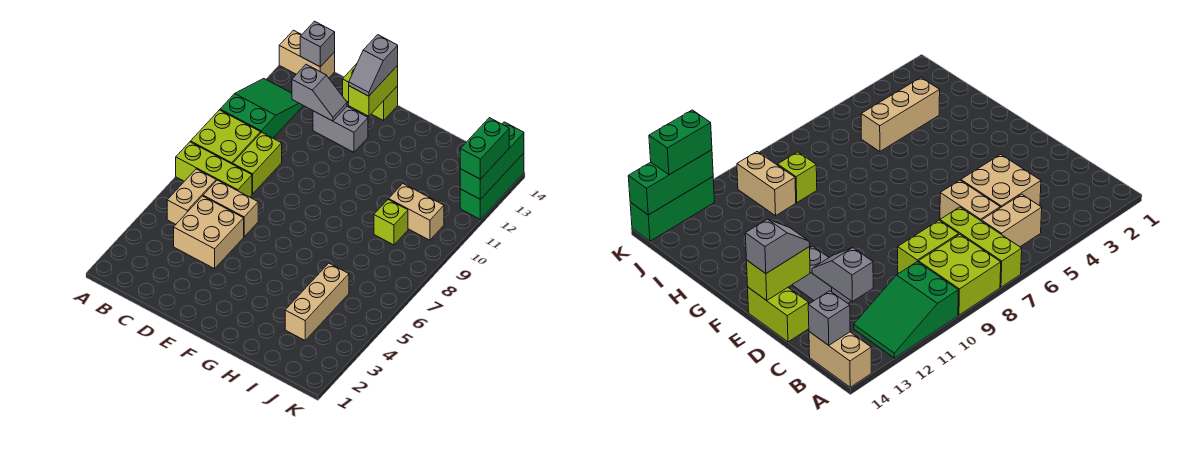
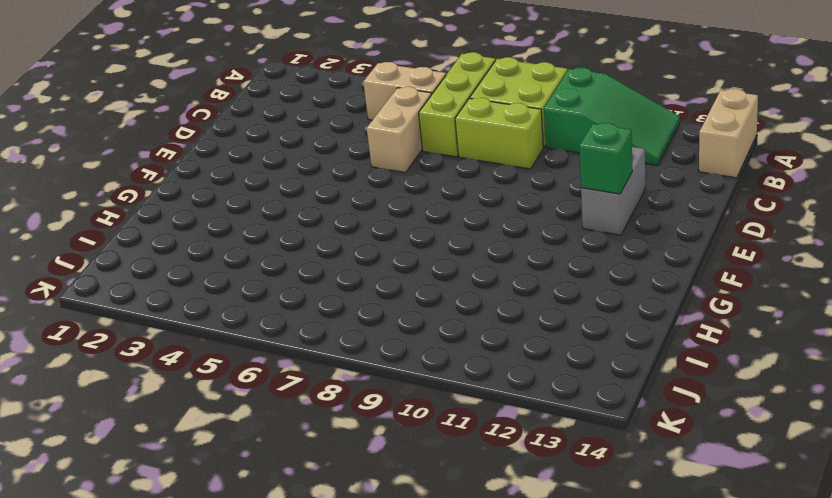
green brick E12 level 2 -> none
none -> tan brick C4:D5 level 1
none -> lime brick D14:E14 level 1
none -> tan brick I3:I5 level 1

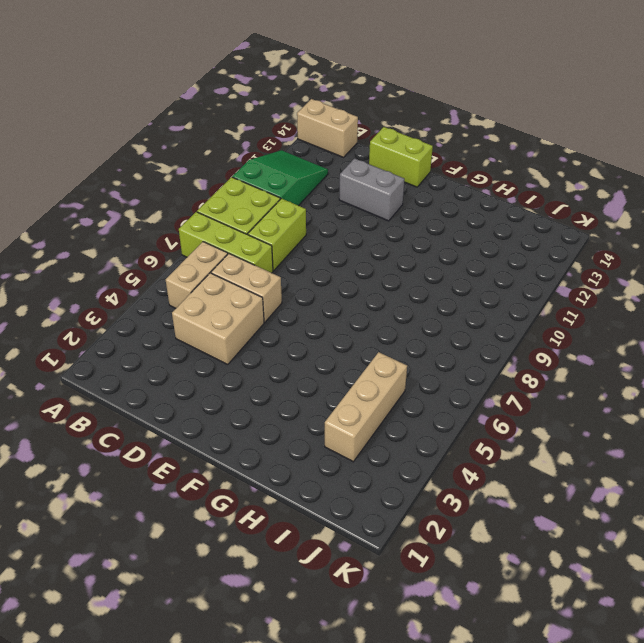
none -> lime brick I9 level 1
none -> tan brick I10:J10 level 1
none -> green brick K12:K14 level 1

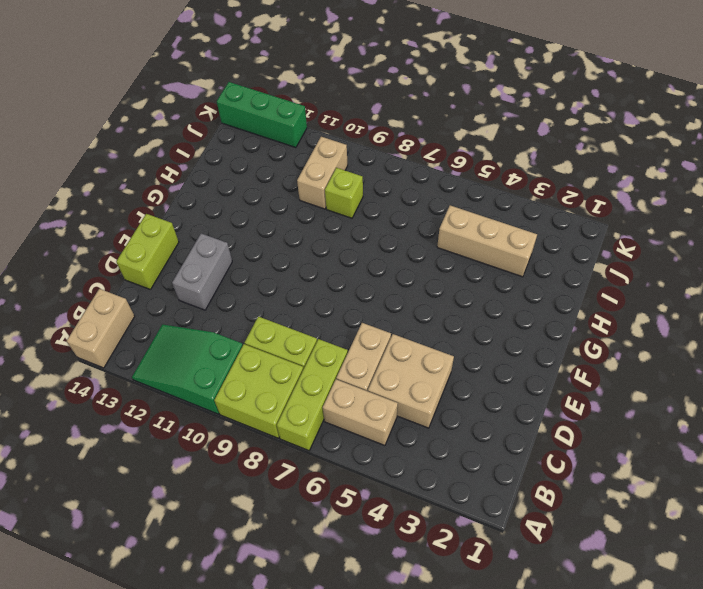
none -> grey brick B14 level 2
none -> grey slope C12:D12 level 2 top C
none -> lime brick E13:E14 level 2

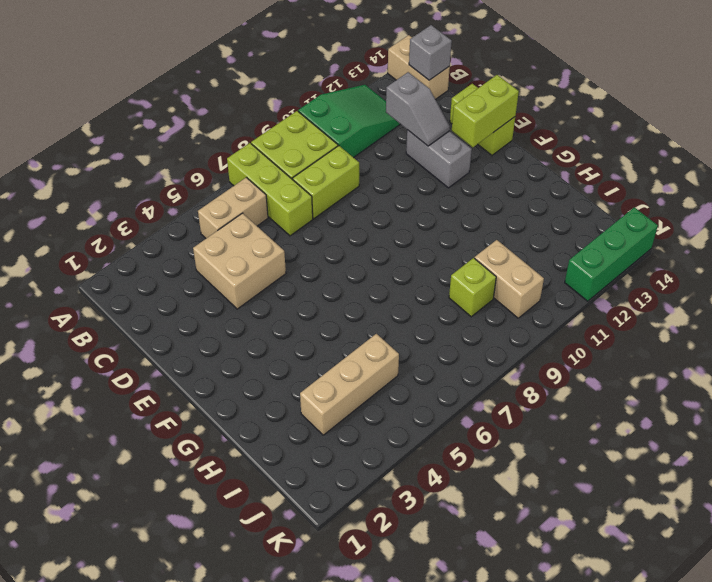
none -> tan brick C6:D6 level 1
none -> green brick K12:K14 level 2
none -> grey slope E13:E14 level 3 top 14

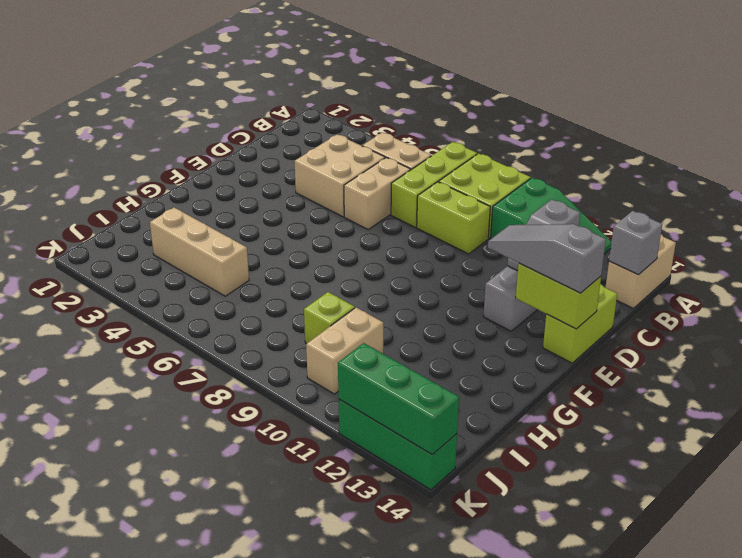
grey slope E12:E14 level 3 top 14 -> grey slope E13:E14 level 3 top 14
none -> green brick K12:K13 level 3

